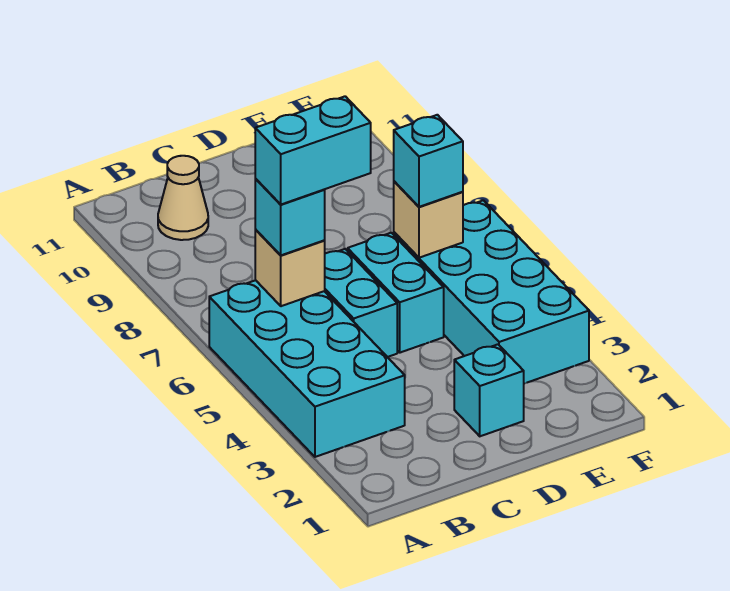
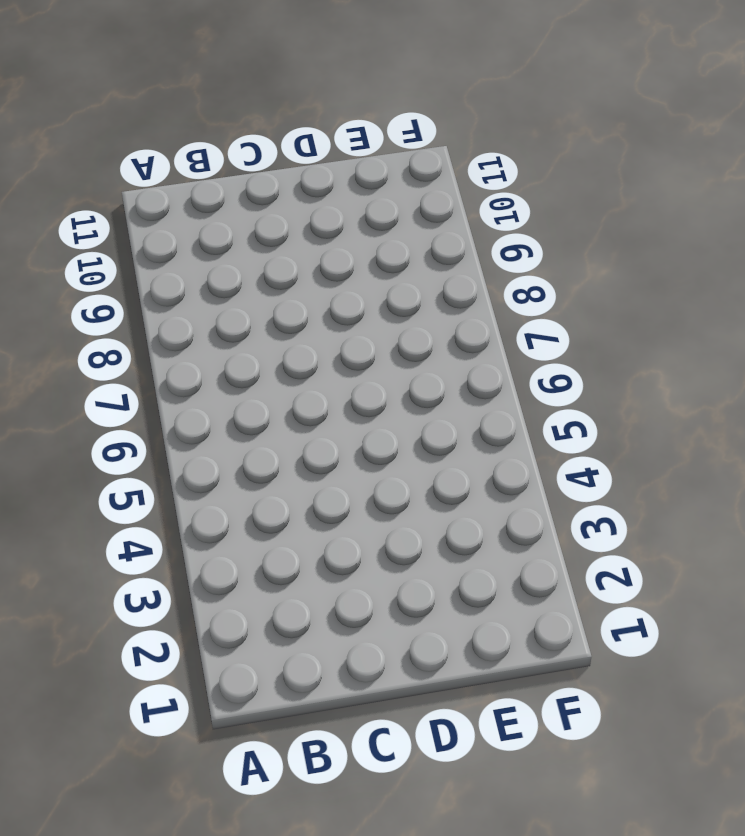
none -> cyan brick A3:B6 level 1
none -> tan cone B10 level 1

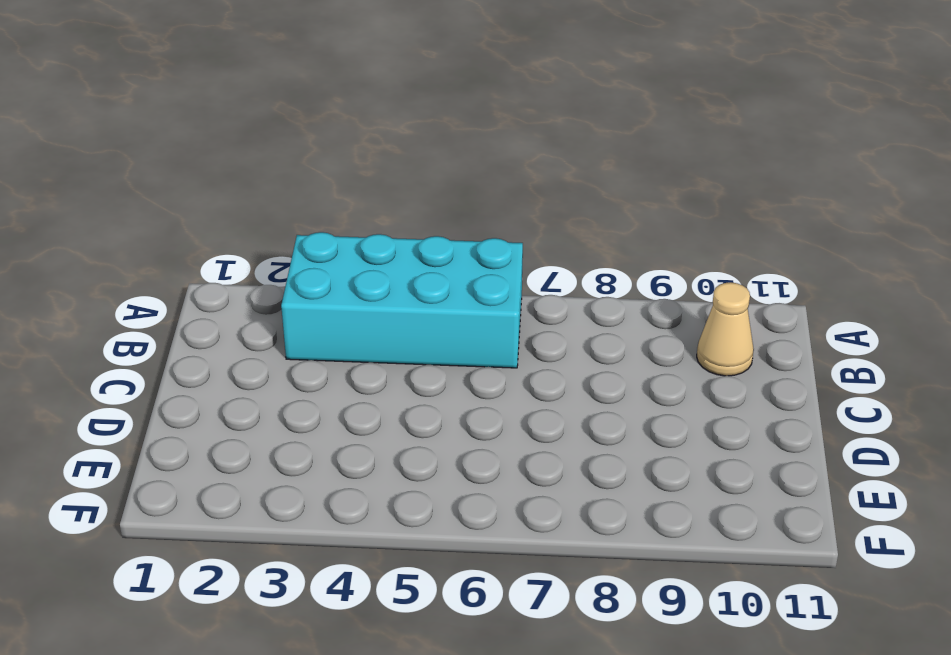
none -> cyan brick C5:C6 level 1
none -> cyan brick D2 level 1

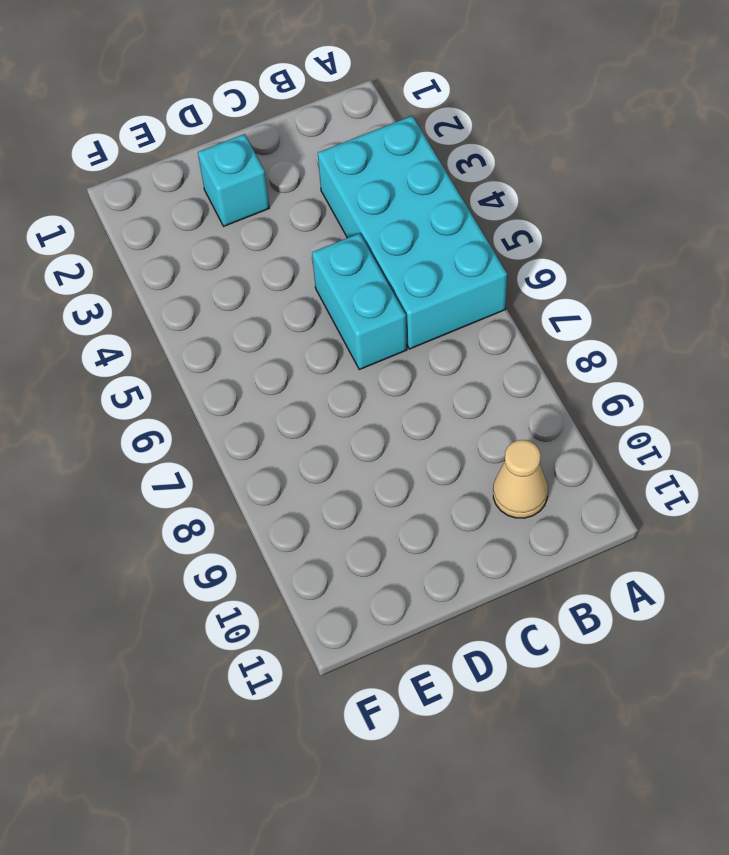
none -> cyan brick D5:D6 level 1
none -> cyan brick E3:F6 level 1

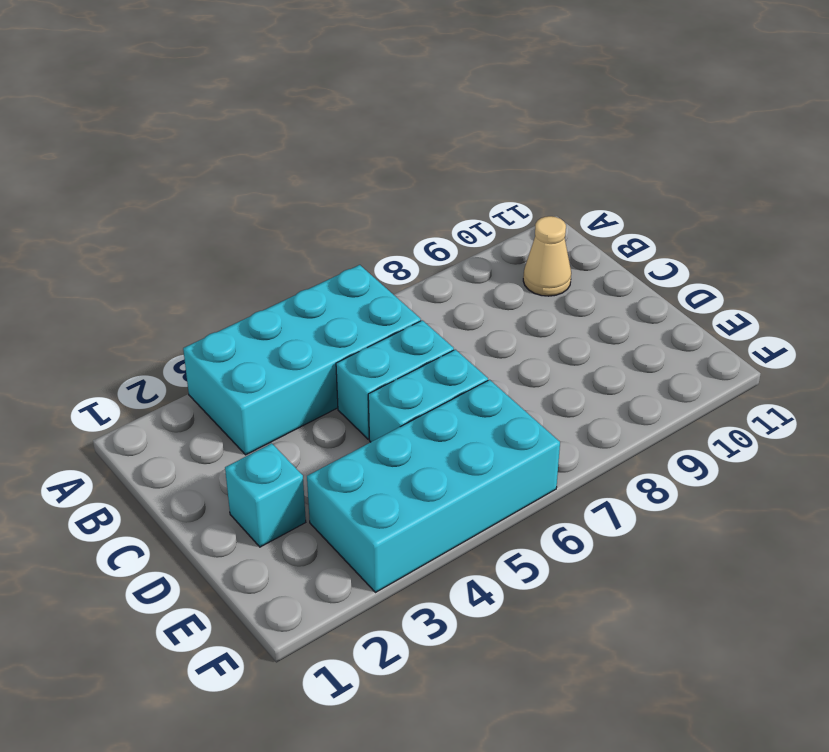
none -> tan brick B6 level 2
none -> tan brick E6 level 2

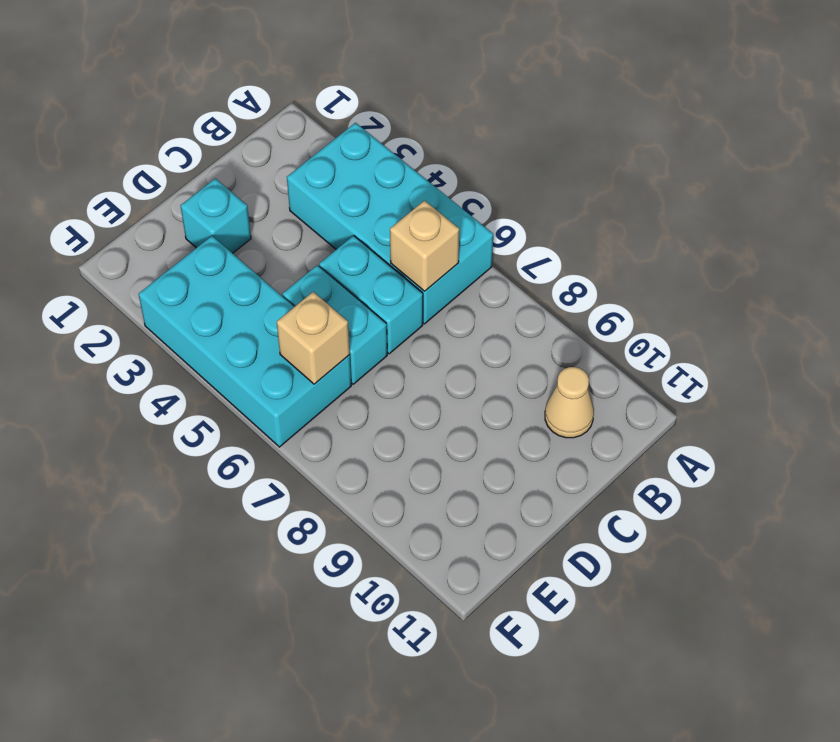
none -> cyan brick B6 level 3
none -> cyan brick E6 level 3

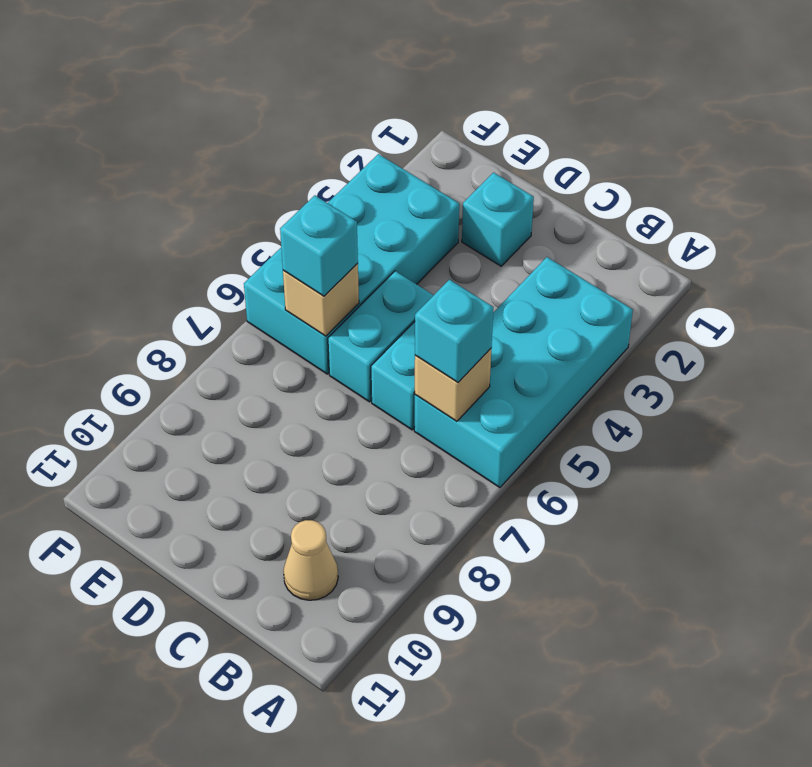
none -> cyan brick B6:C6 level 4

